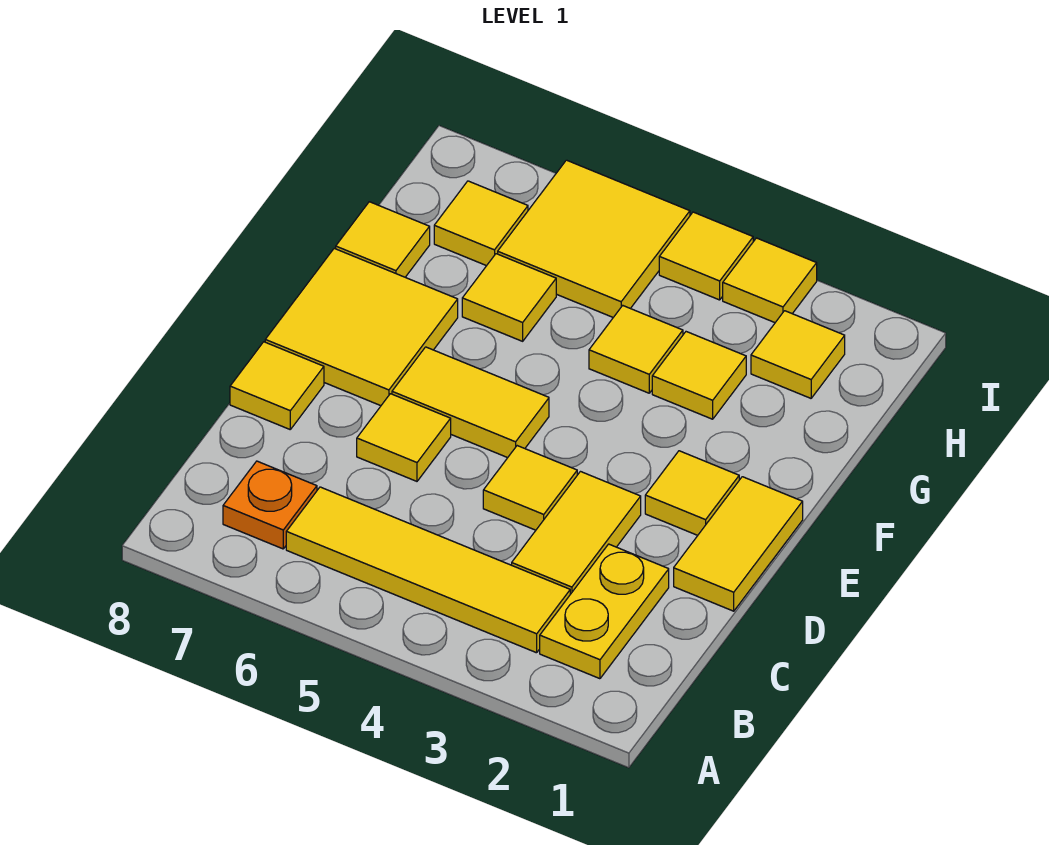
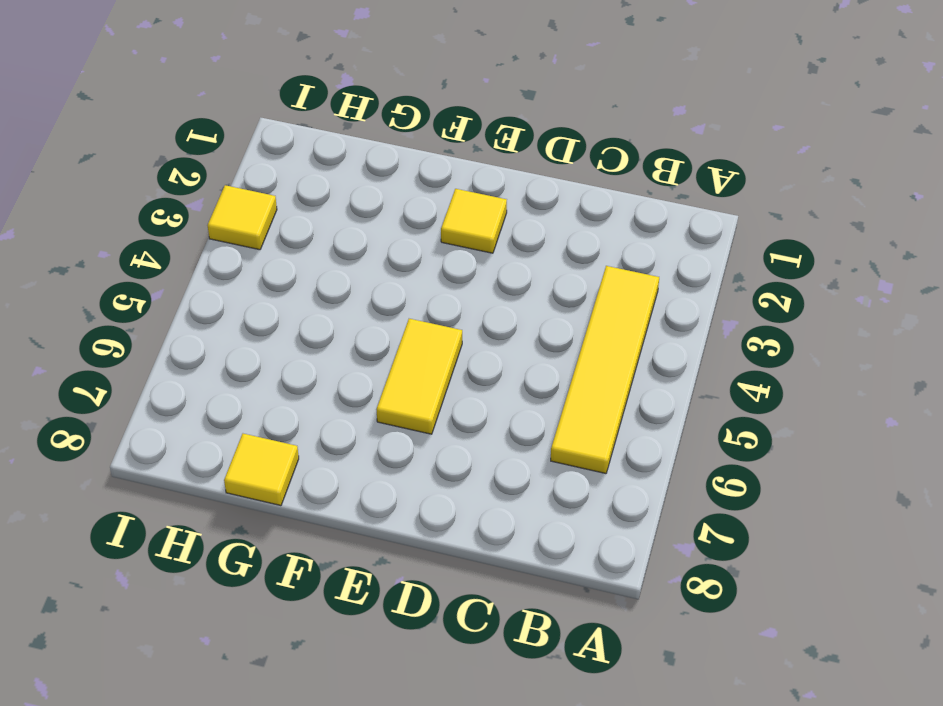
none -> yellow plate B2:C2 level 1
none -> orange plate B7 level 1
none -> yellow tile C3:D3 level 1

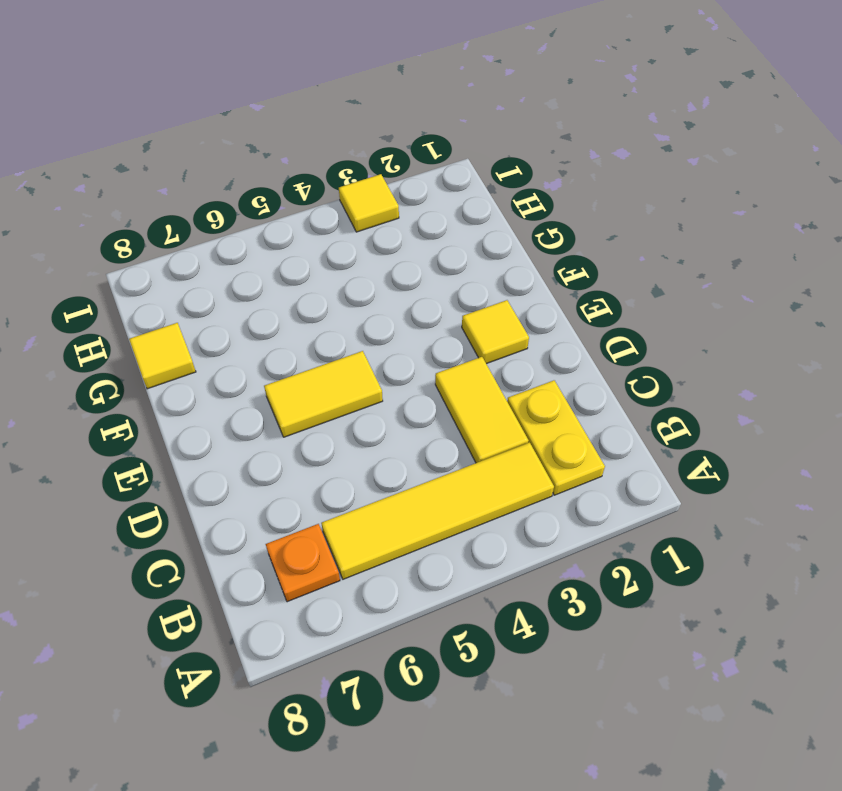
none -> yellow tile D1:E1 level 1
none -> yellow tile D4 level 1
none -> yellow tile D6 level 1

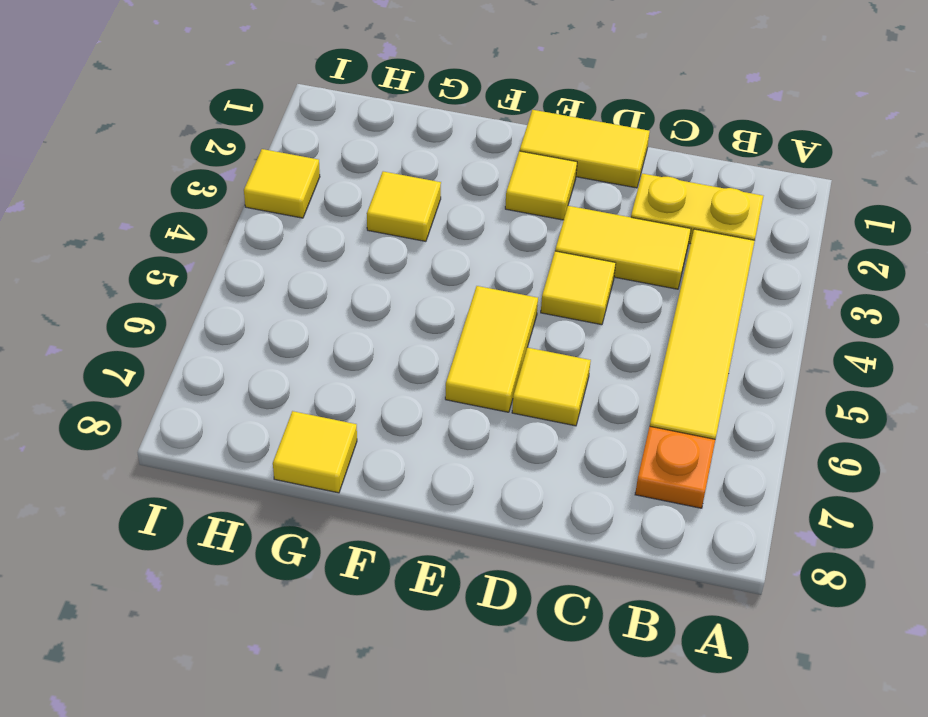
none -> yellow tile D8 level 1
none -> yellow tile E7:F8 level 1
none -> yellow tile G4 level 1

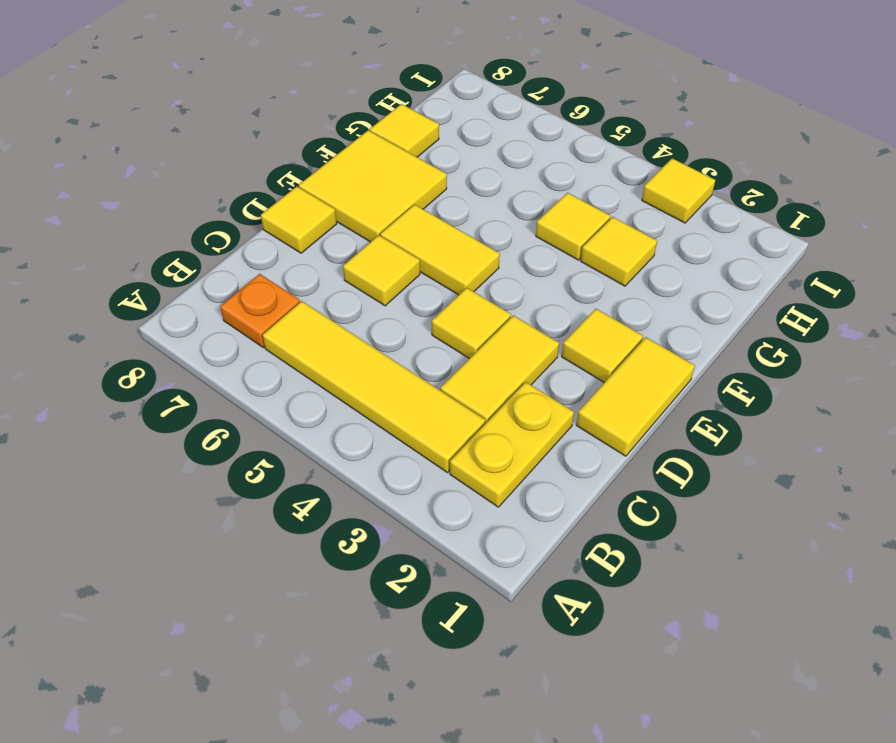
none -> yellow tile G6 level 1
none -> yellow tile H2 level 1
none -> yellow tile H5:I6 level 1

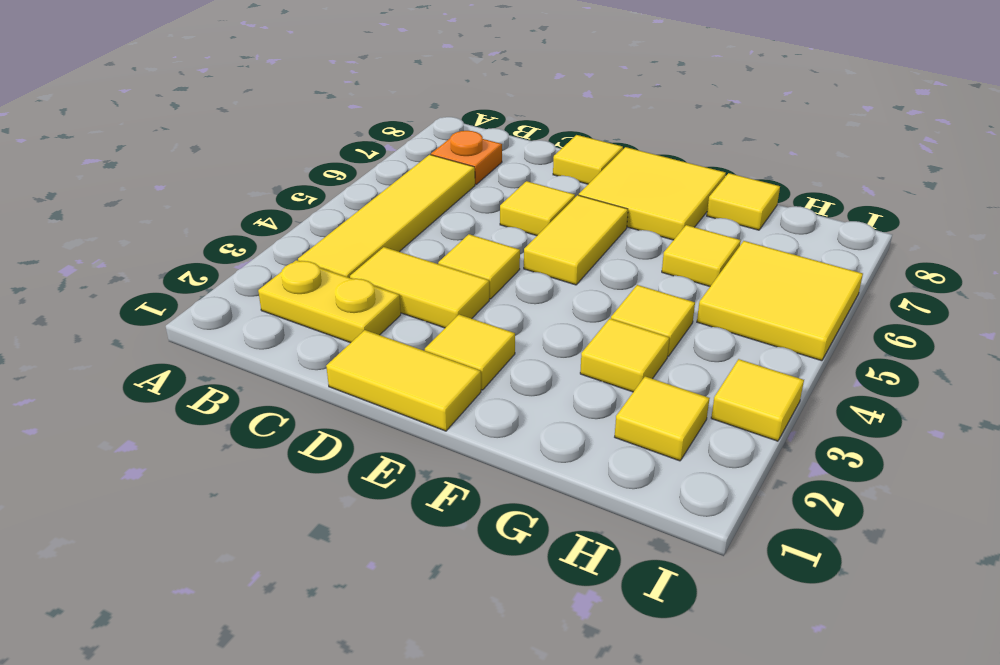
none -> yellow tile H7 level 1
none -> yellow tile I4 level 1

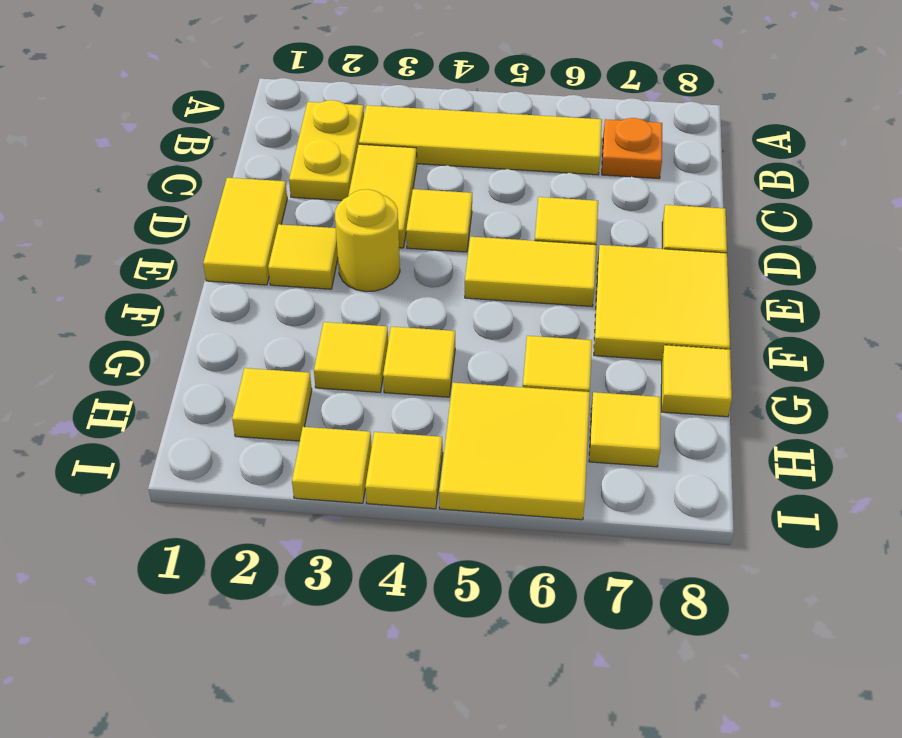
yellow round brick E3 level 1 -> none

